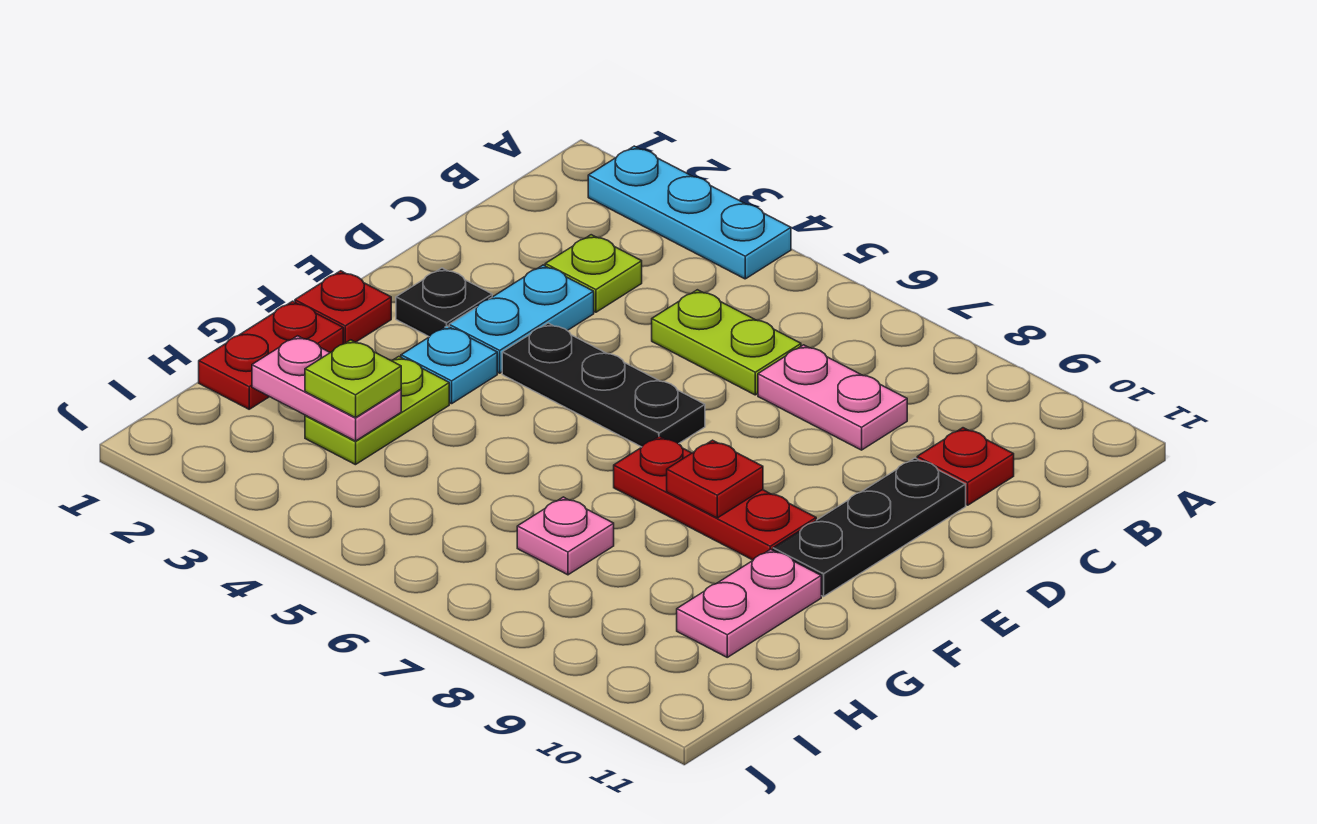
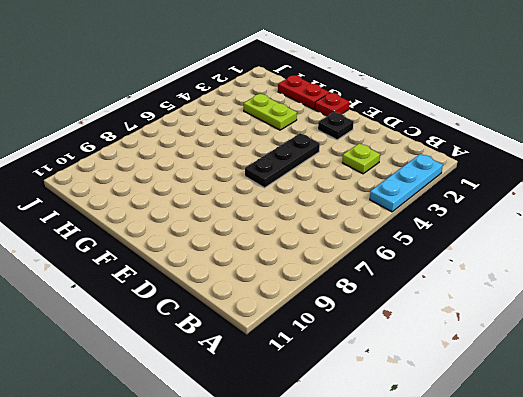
none -> lime plate C5:C6 level 1
none -> pink plate C7:C8 level 1
none -> red plate C10 level 1

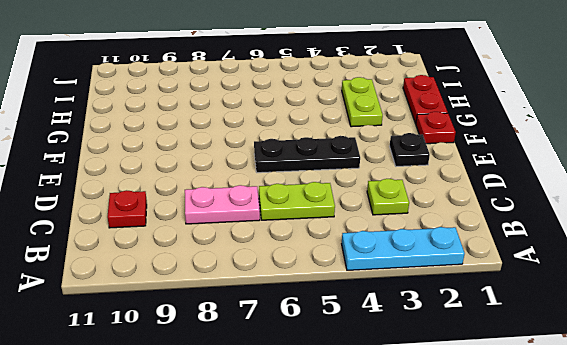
none -> cyan plate D3:E3 level 1
none -> black plate D10:F10 level 1
none -> cyan plate F3 level 1

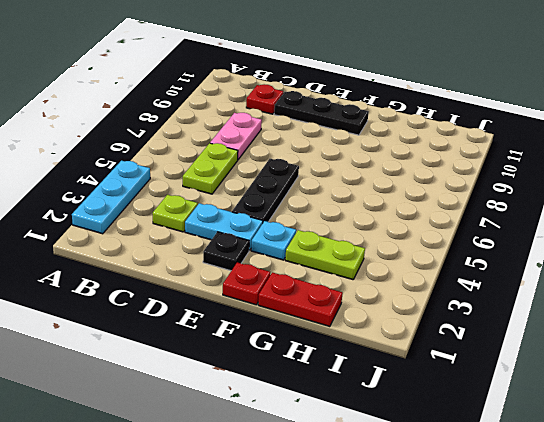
none -> red plate F7:F9 level 1
none -> pink plate G10:H10 level 1
none -> pink plate H7 level 1

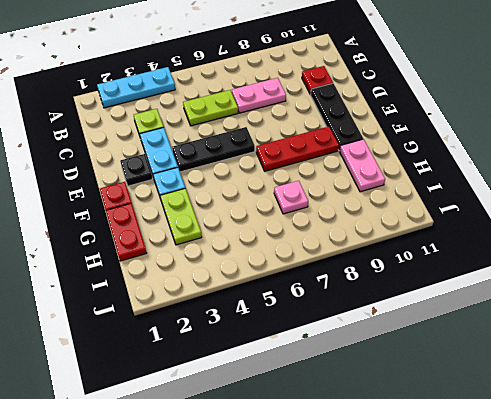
none -> red plate F8 level 2
none -> pink plate H2:H3 level 2
none -> lime plate H3 level 3

